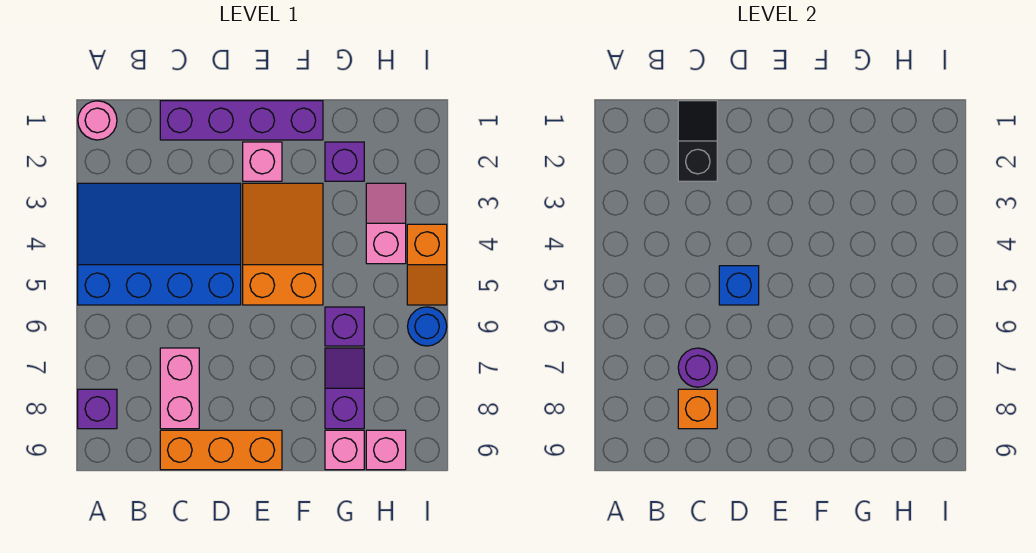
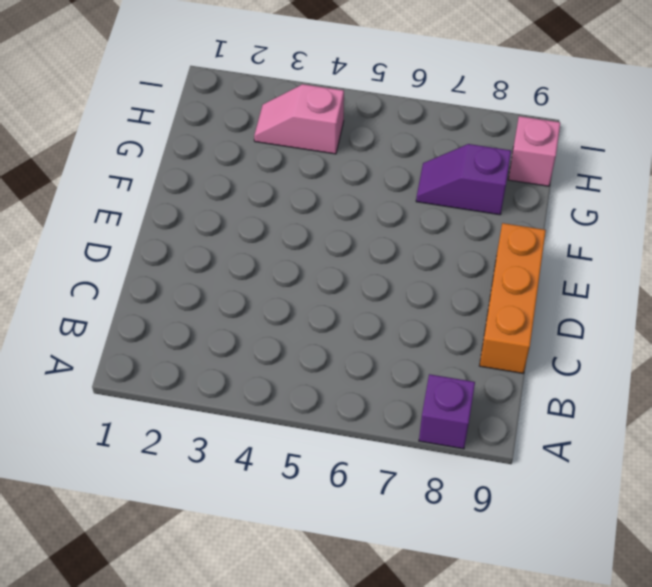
none -> pink round brick A1 level 1
none -> blue slope A3:D5 level 1 top 5
none -> purple brick C1:F1 level 1

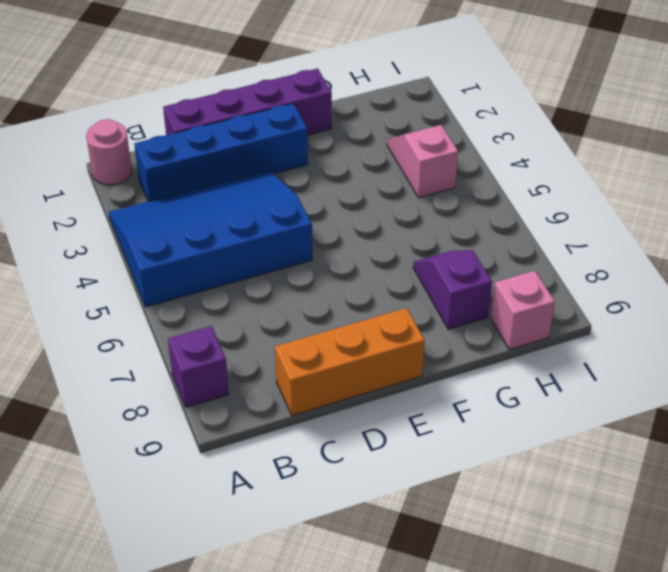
blue brick B2:E2 level 1 -> pink brick E2 level 1
none -> pink brick C7:C8 level 1
none -> orange slope E3:F5 level 1 top 5
none -> purple brick G2 level 1

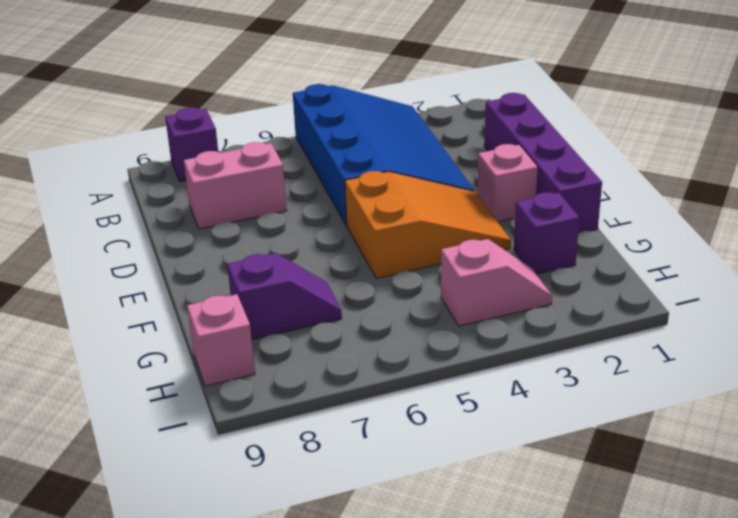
none -> pink round brick A1 level 1
none -> orange brick C9:E9 level 1
none -> purple brick G6 level 1

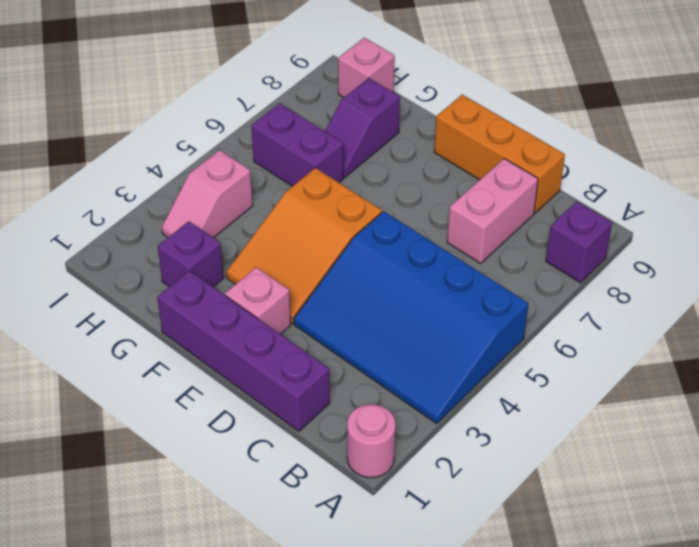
purple brick G6:H6 level 1 -> purple brick G6 level 1
none -> pink brick G9 level 1
none -> orange slope I4:I5 level 1 top 4
none -> blue round brick I6 level 1

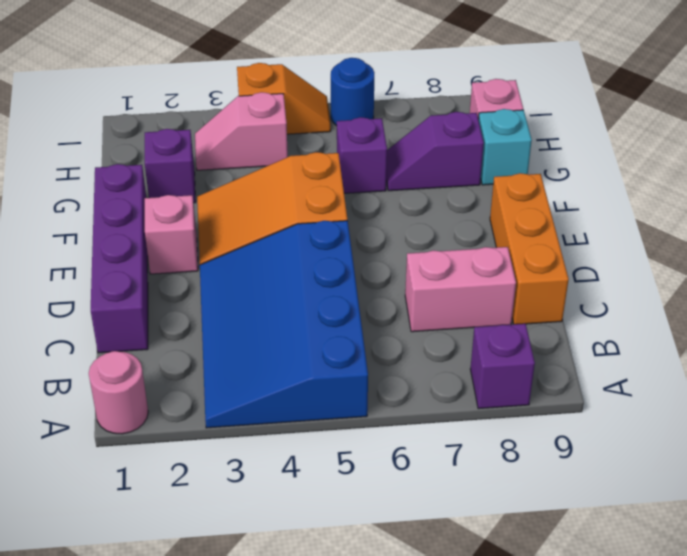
cyan brick G9 level 1 -> pink brick G9 level 1
none -> black slope C1:C2 level 2 top 2
none -> purple round brick C7 level 2
none -> orange brick C8 level 2

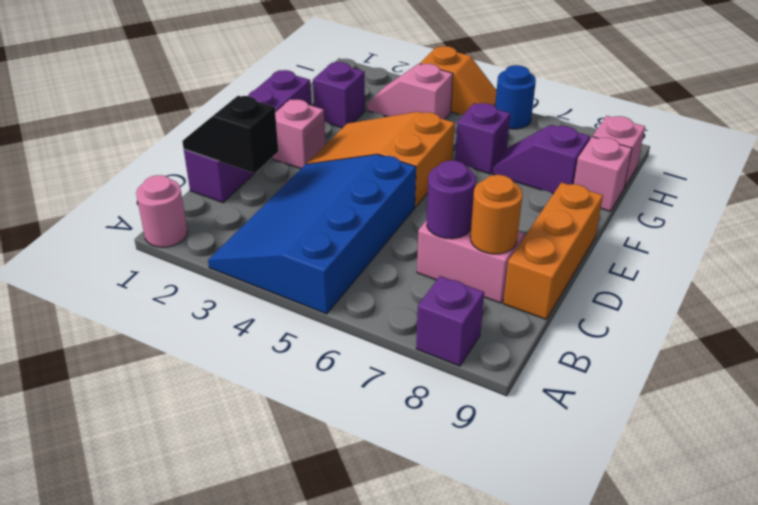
orange round brick C8 level 2 -> orange brick C8 level 2
none -> blue brick D5 level 2

